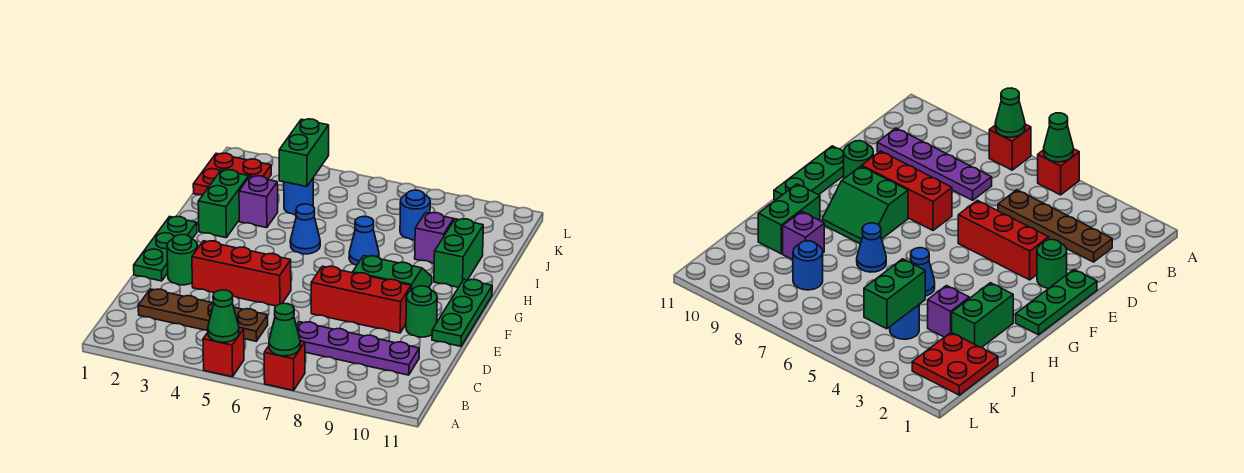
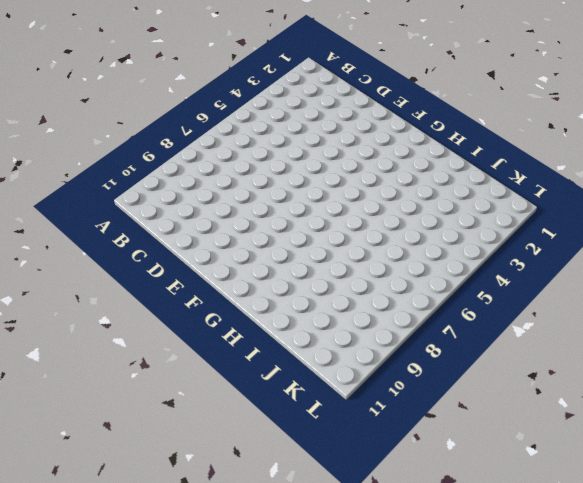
none -> red brick A5 level 1
none -> red brick A7 level 1
none -> brown plate C2:C5 level 1

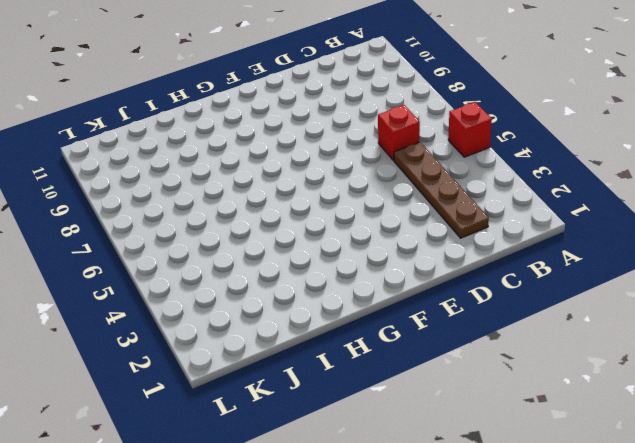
red brick C6 level 1 -> red brick A7 level 1
none -> purple plate C7:C10 level 1
none -> green plate E1:G1 level 1
none -> green round brick E2 level 1

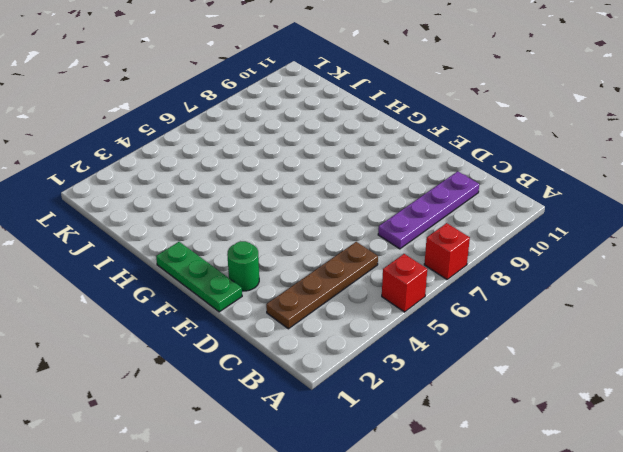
none -> red brick E3:E5 level 1
none -> red brick E7:E9 level 1
none -> green round brick E10 level 1

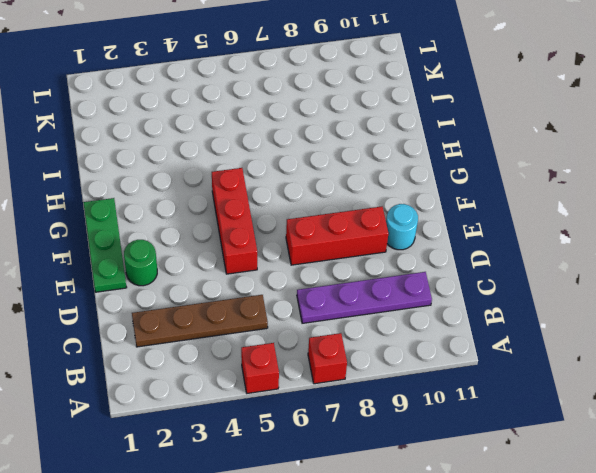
red brick E5:G5 level 1 -> red brick E3:E5 level 1
cyan round brick E10 level 1 -> green round brick E10 level 1
none -> green plate E11:G11 level 1
none -> green slope F8:G9 level 1 top F
none -> green brick H2:I2 level 1

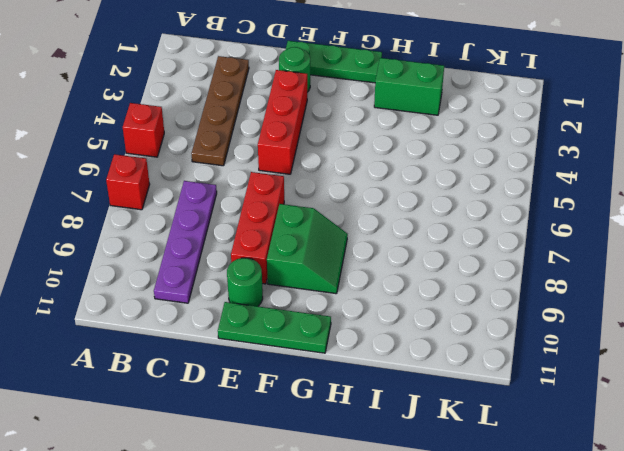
none -> blue cone H5 level 1
none -> blue cone H7 level 1
none -> green brick H10:I10 level 1

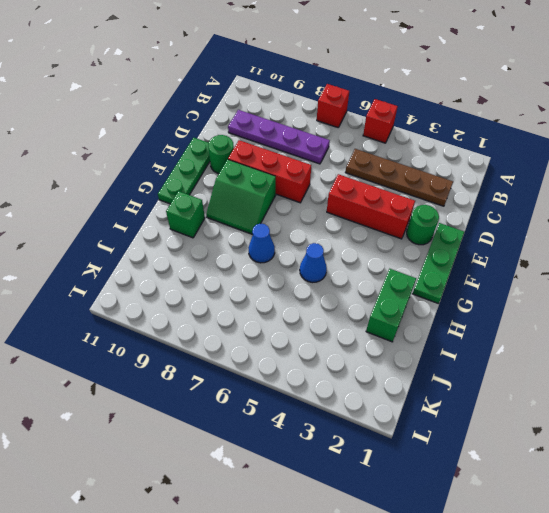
green brick H10 level 1 -> green brick H10:I10 level 1
none -> purple brick I3 level 1
none -> purple brick I9 level 1
none -> red plate J1:K2 level 1

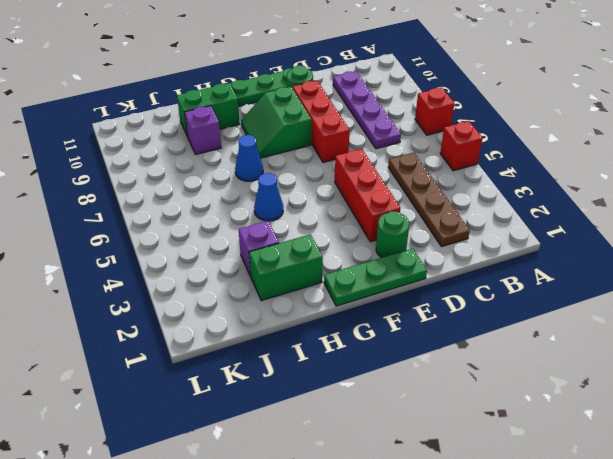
none -> red plate J1:K2 level 1
none -> blue round brick J4 level 1
none -> blue round brick J8 level 1

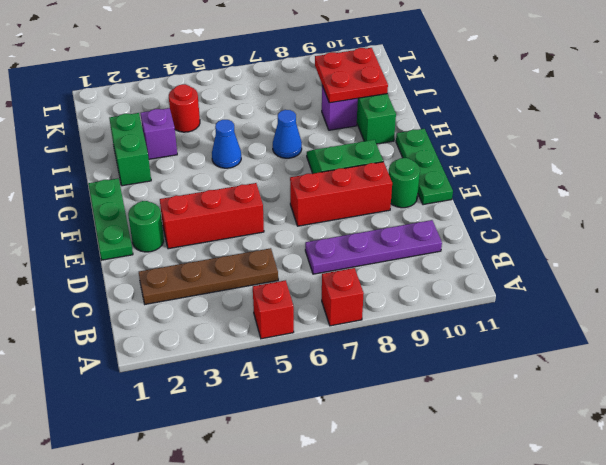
red plate I9:J10 level 2 -> red plate J1:K2 level 1
red round brick J4 level 1 -> blue round brick J4 level 1
none -> blue round brick J8 level 1
none -> green cone A5 level 2
none -> green cone A7 level 2

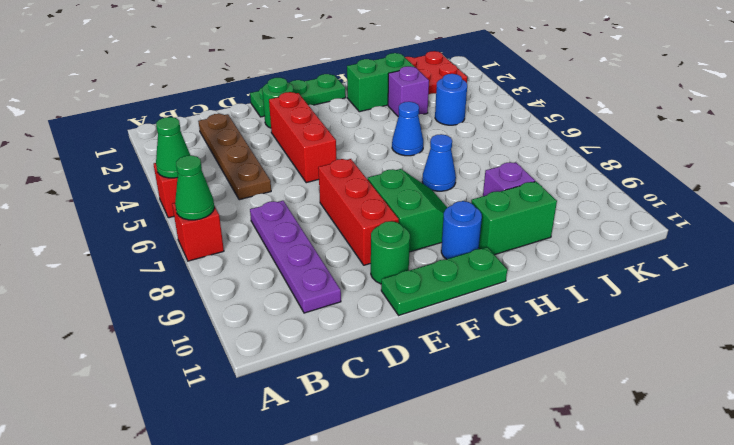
blue round brick G10 level 1 -> blue round brick J8 level 1
none -> green brick J4:K4 level 2

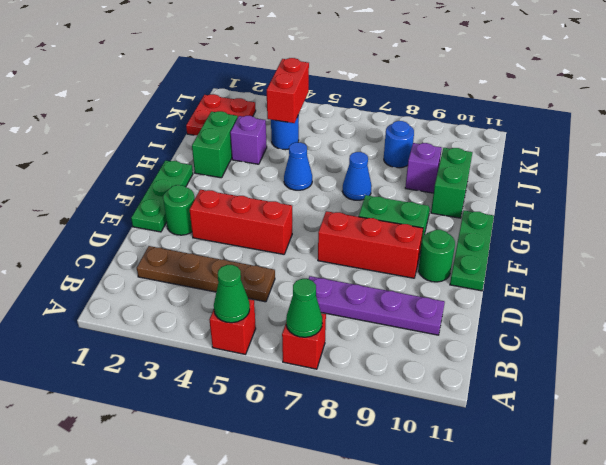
red brick J4:K4 level 2 -> green brick J4:K4 level 2

